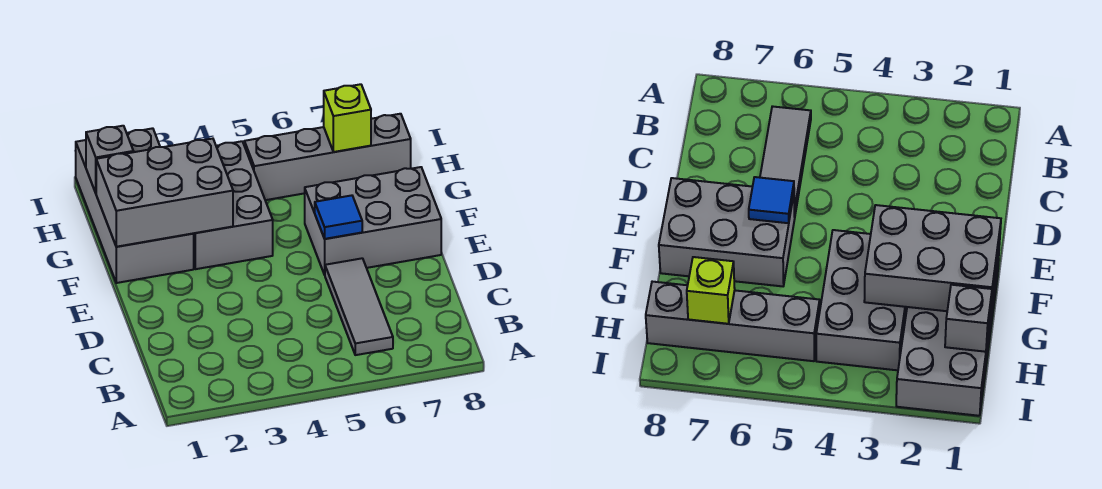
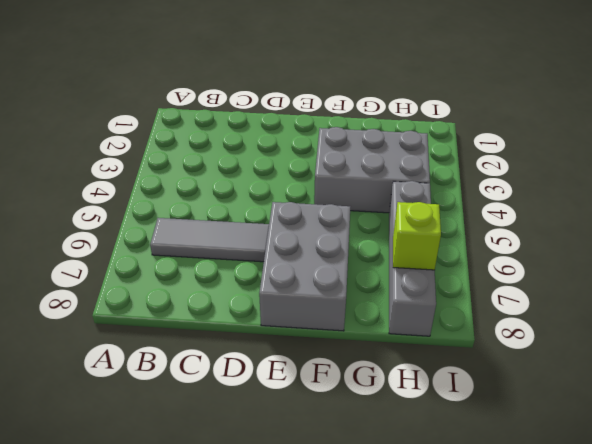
none -> grey brick F1:I2 level 1
none -> blue tile E6 level 2

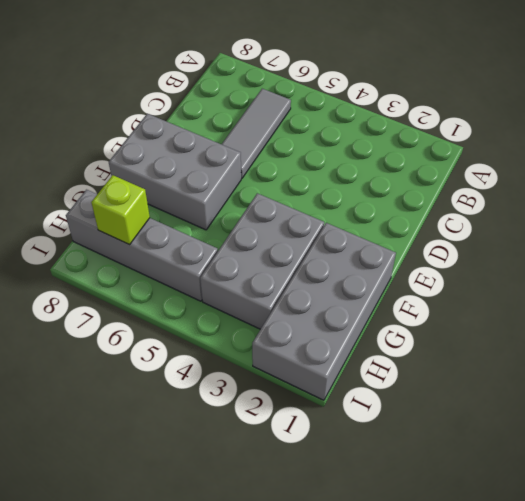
none -> blue tile E6 level 2
none -> grey brick F1:G3 level 2

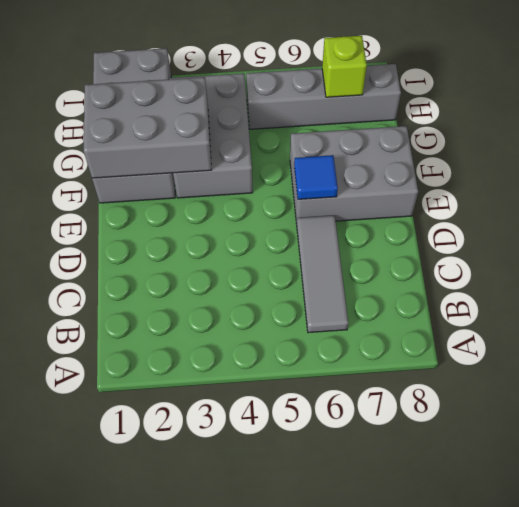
none -> grey brick H1 level 2

